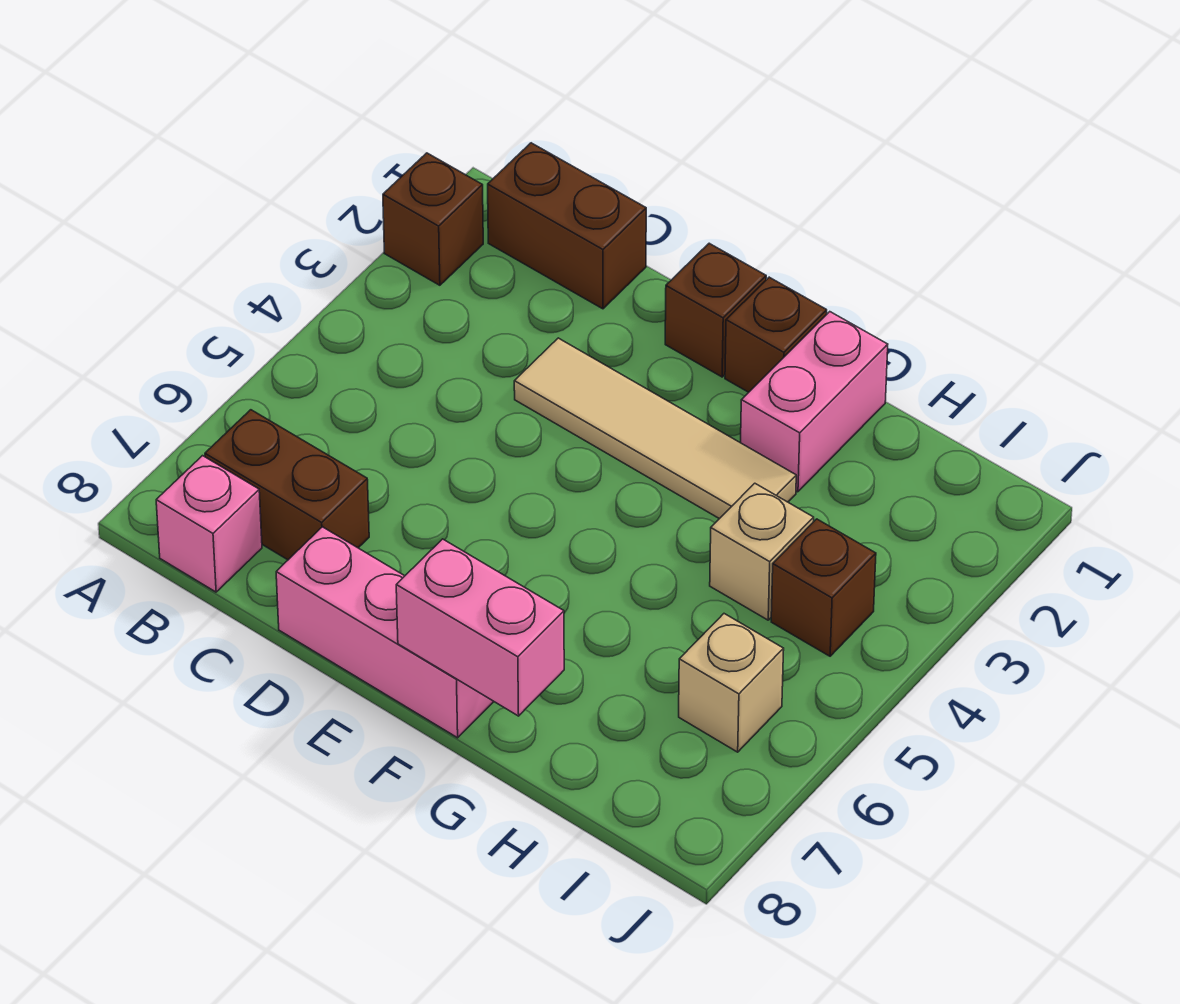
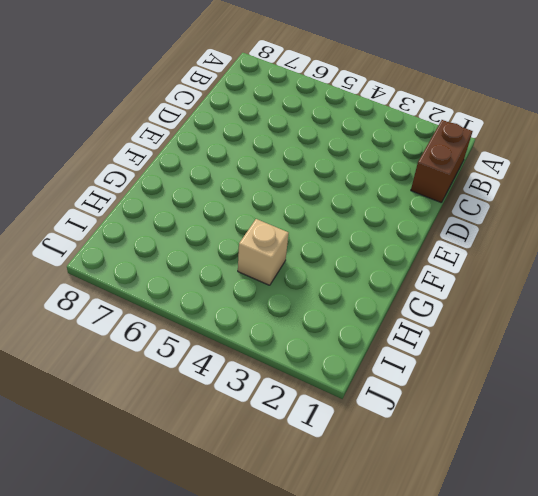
none -> brown brick A2 level 1
none -> brown brick B7:C7 level 1
none -> pink brick B8 level 1

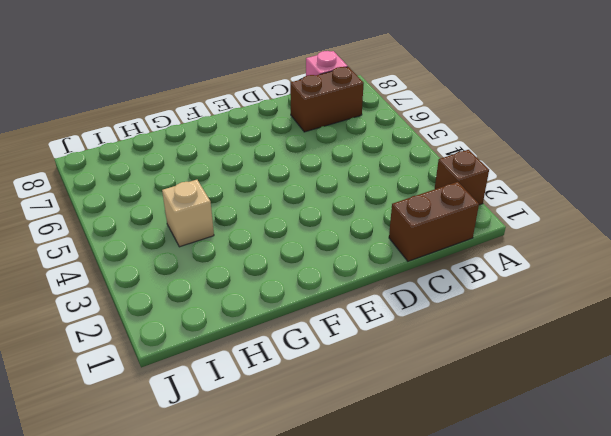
none -> tan tile D3:G3 level 1
none -> pink brick D8:F8 level 1
none -> brown brick E1 level 1

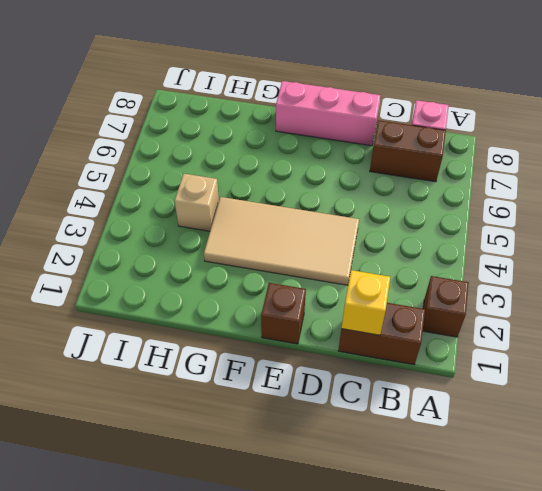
yellow brick C1 level 2 -> none
tan tile D3:G4 level 1 -> tan tile D3:G3 level 1
none -> brown brick F1 level 1
none -> pink brick G1:G2 level 1
none -> brown brick I4 level 1

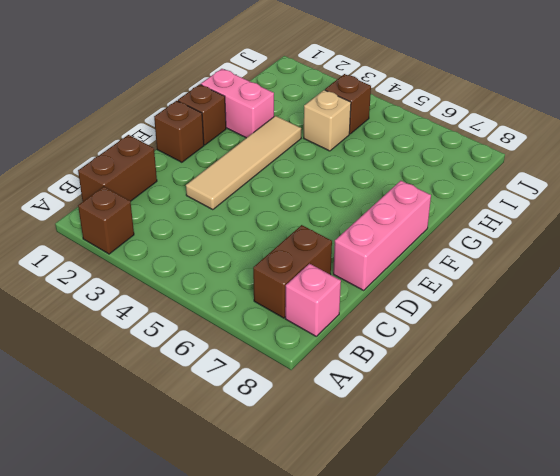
none -> tan brick I6 level 1
none -> pink brick F8:G8 level 2

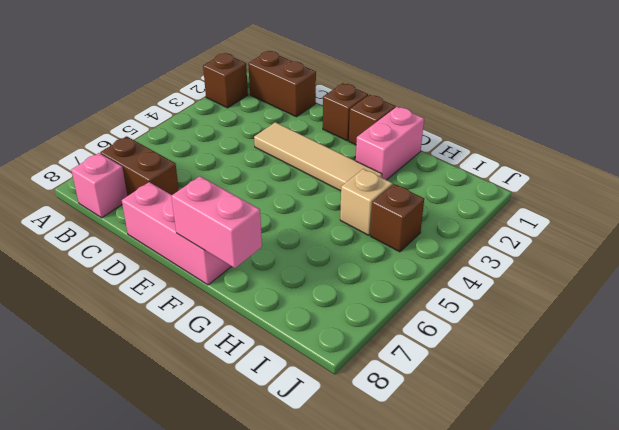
none -> tan brick I6 level 1

